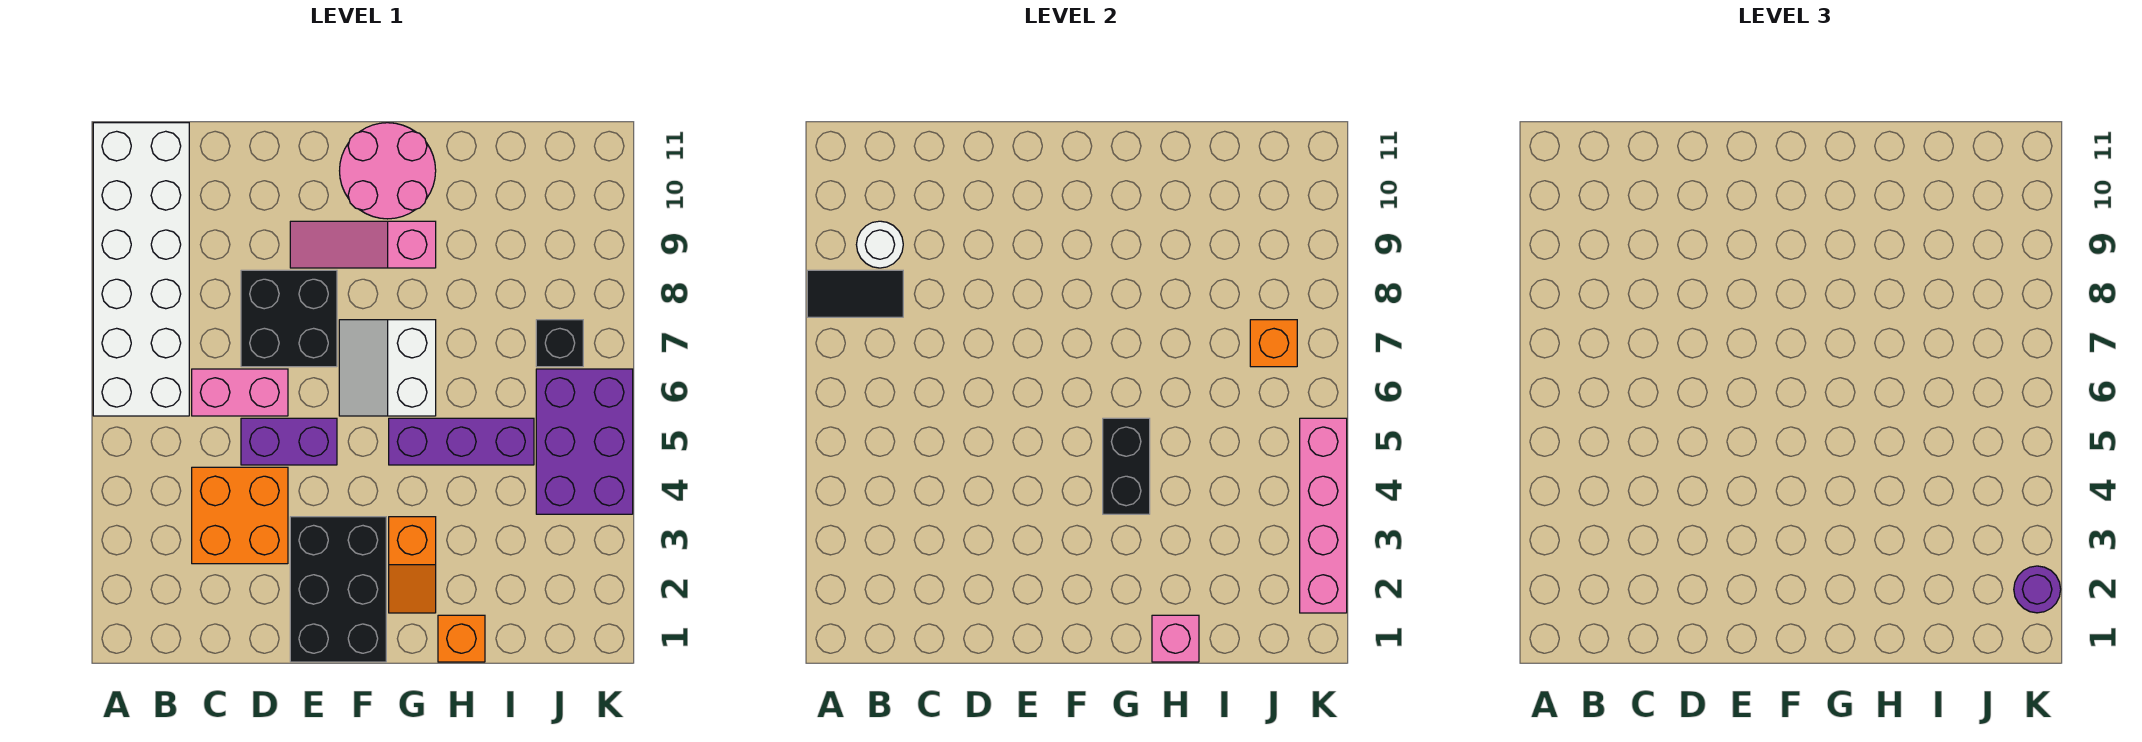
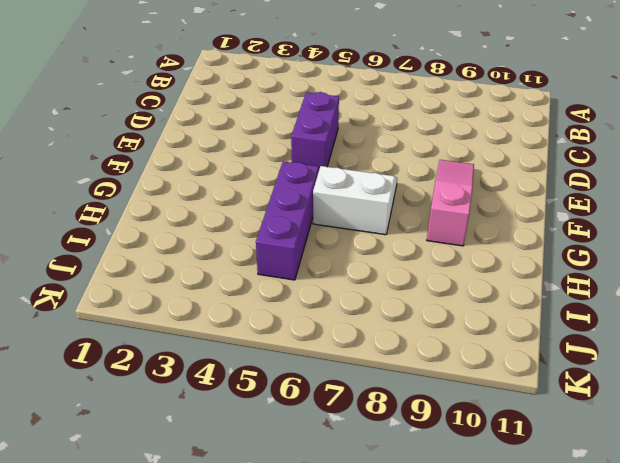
none -> white brick A6:B11 level 1
none -> orange brick C3:D4 level 1
none -> pink brick C6:D6 level 1

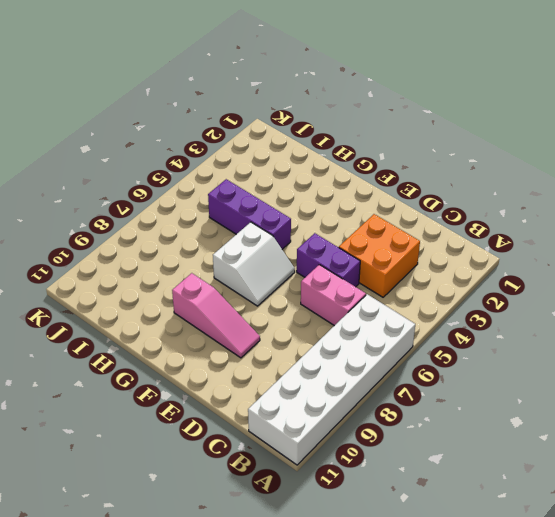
none -> black brick D7:E8 level 1
none -> black brick E1:F3 level 1
none -> pink round brick F10:G11 level 1

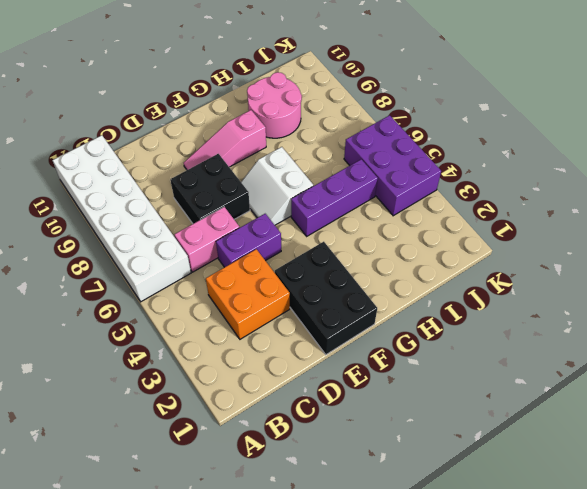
pink round brick H9:I10 level 1 -> pink round brick F10:G11 level 1
none -> orange slope G2:G3 level 1 top 3
none -> orange brick H1 level 1
none -> black brick J7 level 1

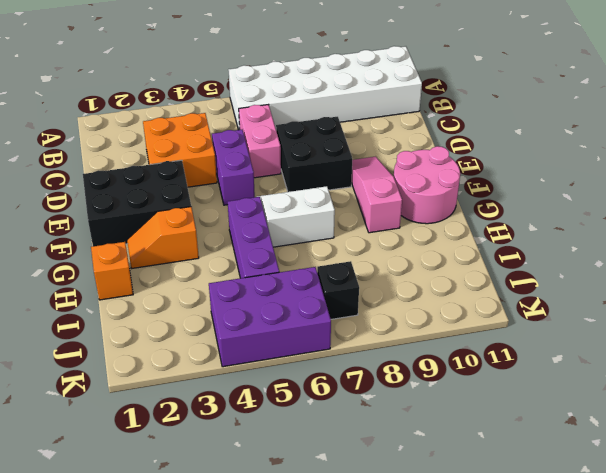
none -> black tile A8:B8 level 2
none -> white round brick B9 level 2
none -> black brick G4:G5 level 2

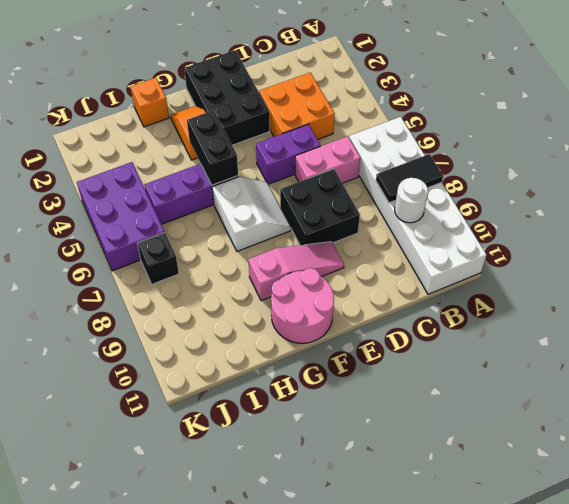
none -> pink brick H1 level 2
none -> orange brick J7 level 2
none -> pink brick K2:K5 level 2

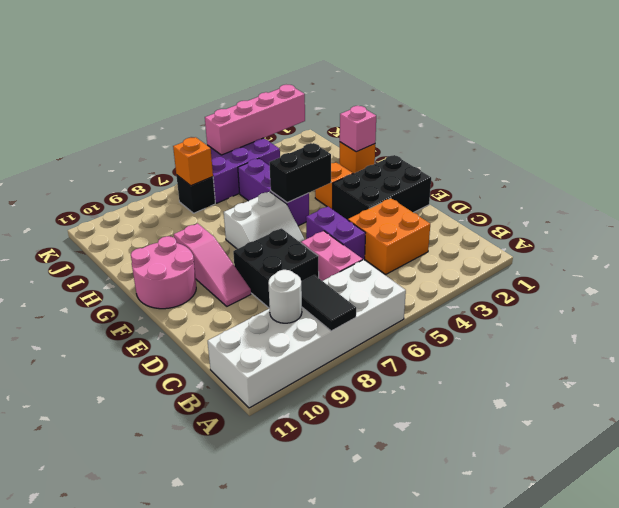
none -> purple round brick K2 level 3

